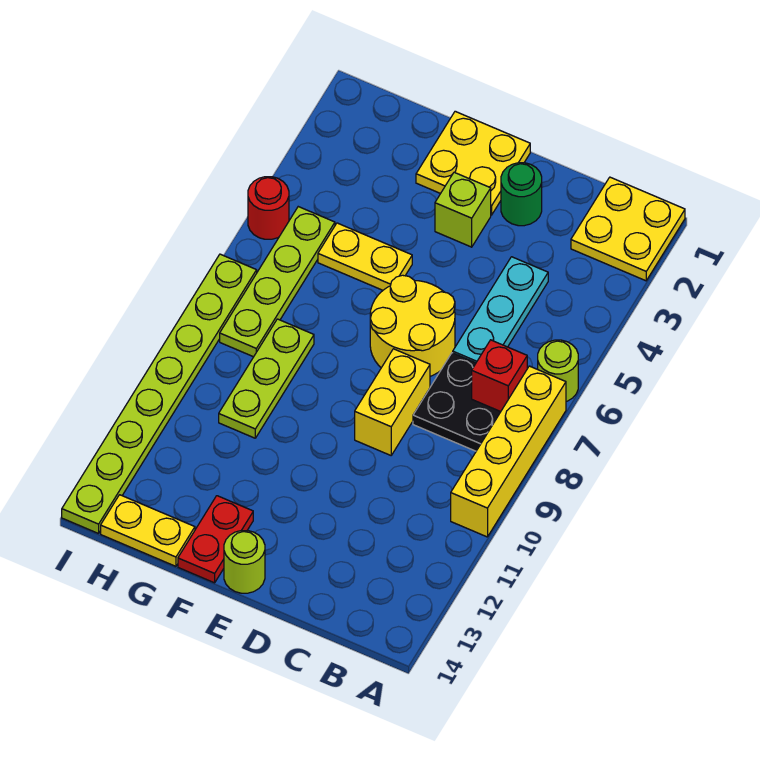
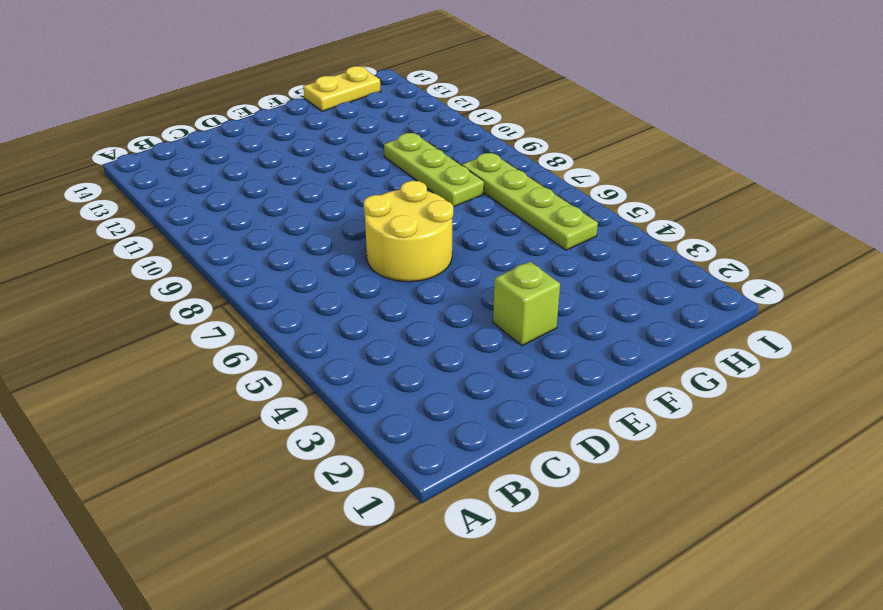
none -> yellow plate A1:B2 level 1
none -> lime round brick A6 level 1
none -> yellow brick A7:A10 level 1

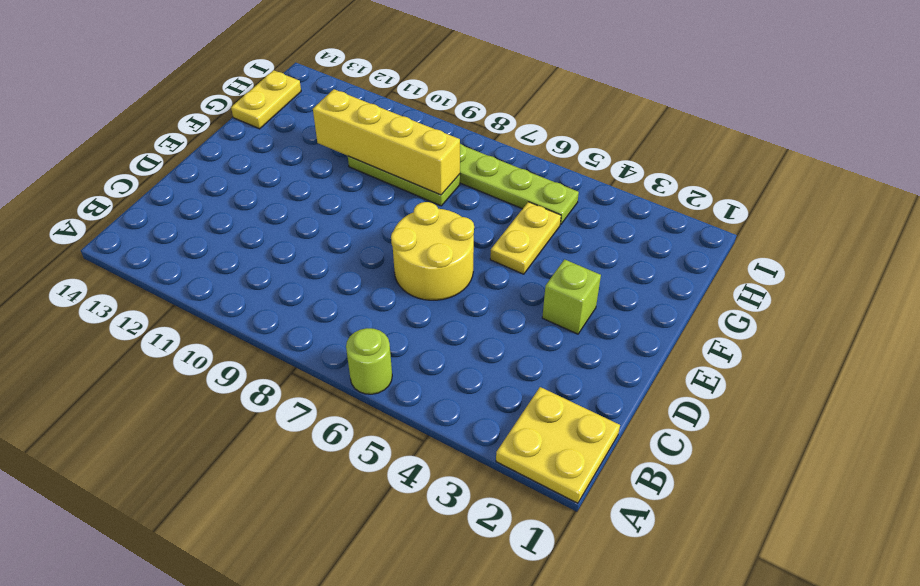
yellow brick G8:G11 level 2 -> yellow brick A7:A10 level 1
none -> black plate B7:C8 level 1
none -> cyan plate C4:C6 level 1
none -> green round brick D2 level 1

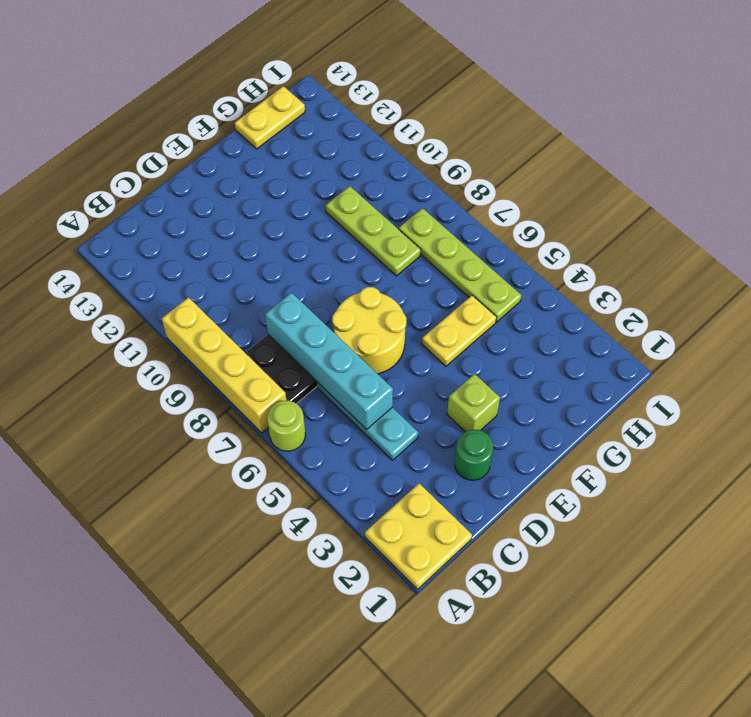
cyan brick C5:C8 level 2 -> none
none -> yellow brick D8:D9 level 1
none -> yellow plate E1:F2 level 1
none -> lime round brick E14 level 1

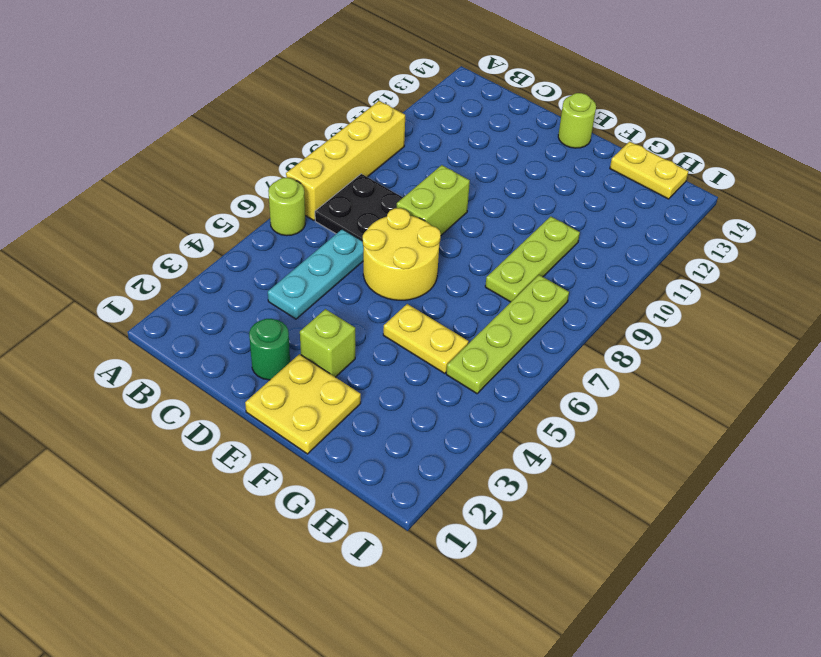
lime brick D8:D9 level 1 -> yellow brick D8:D9 level 1
none -> yellow plate A1:B2 level 1
none -> red plate F13:F14 level 1
none -> red round brick I5 level 1

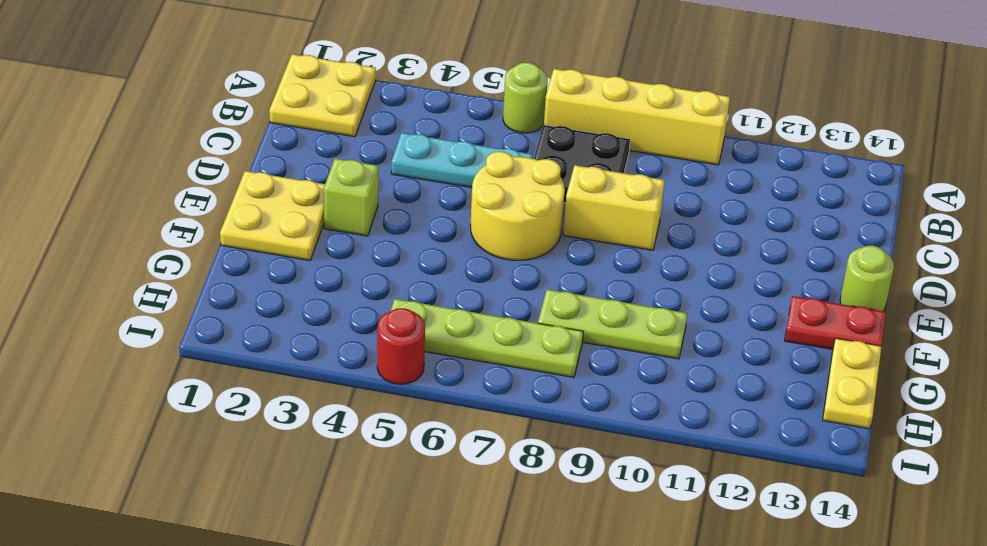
none -> green round brick D2 level 1
none -> yellow plate F5:G5 level 1
none -> lime plate I7:I14 level 1

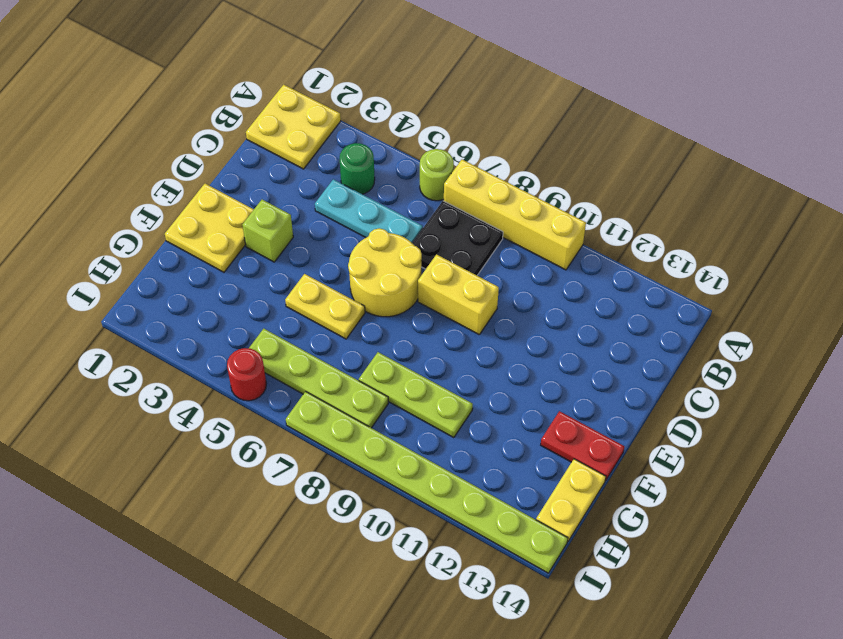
green round brick B4 level 1 -> green round brick D2 level 1
yellow plate F5:F6 level 1 -> yellow plate F5:G5 level 1
none -> lime round brick E14 level 1
none -> red brick B7 level 2

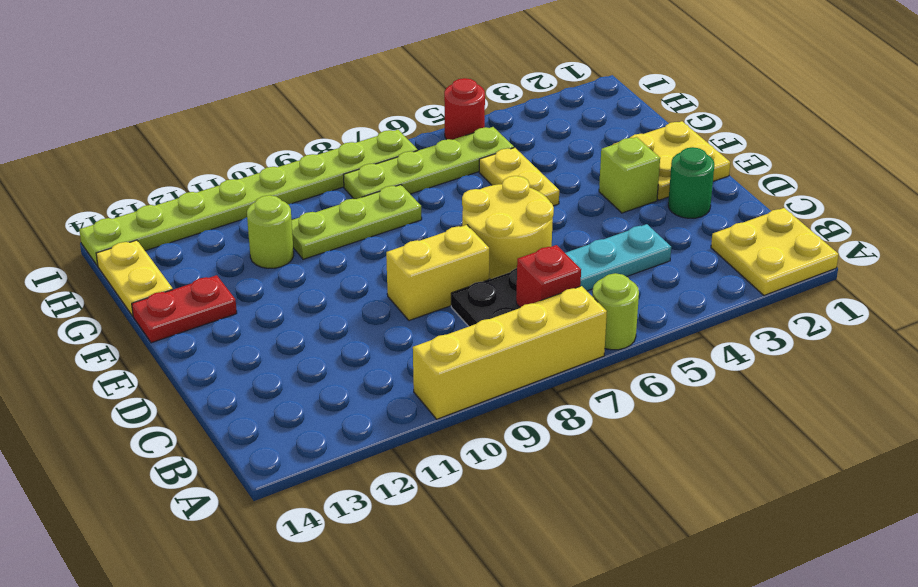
lime round brick G11 level 1 -> lime round brick E14 level 1

